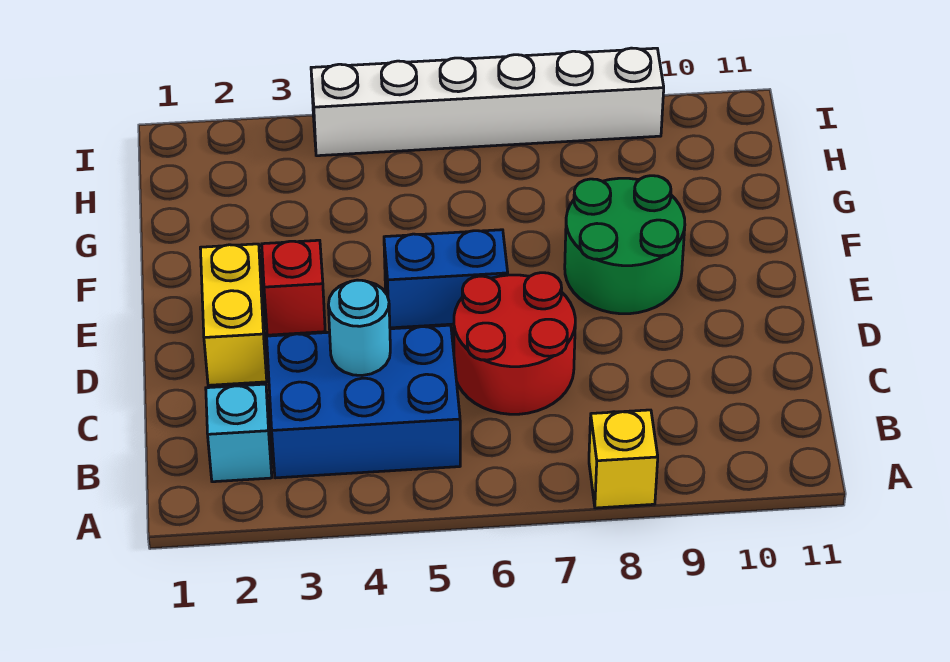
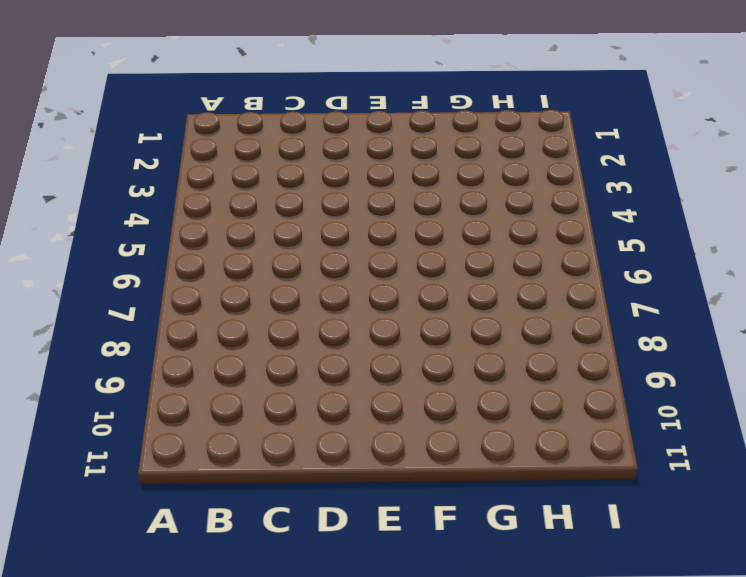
none -> yellow brick A8 level 1
none -> cyan brick B2 level 1

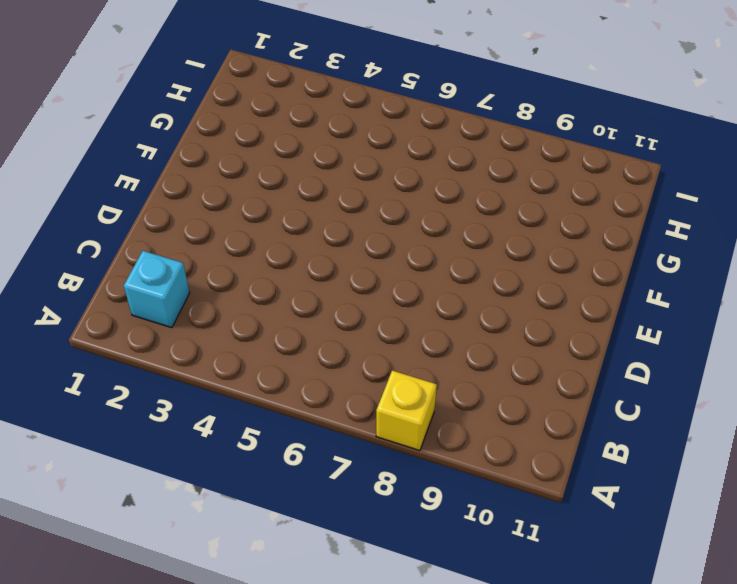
none -> blue brick B3:C5 level 1
none -> red round brick C6:D7 level 1

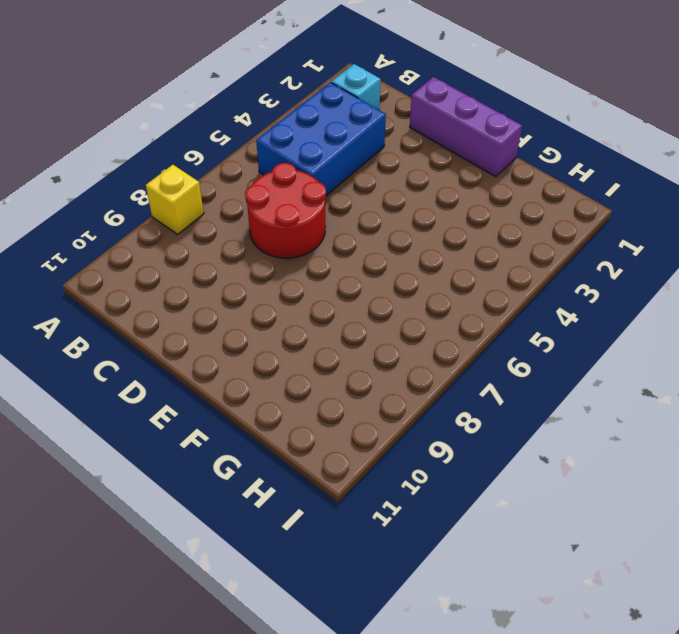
purple brick D1:F1 level 1 -> none
none -> yellow brick D2:E2 level 1
none -> red brick E3 level 1

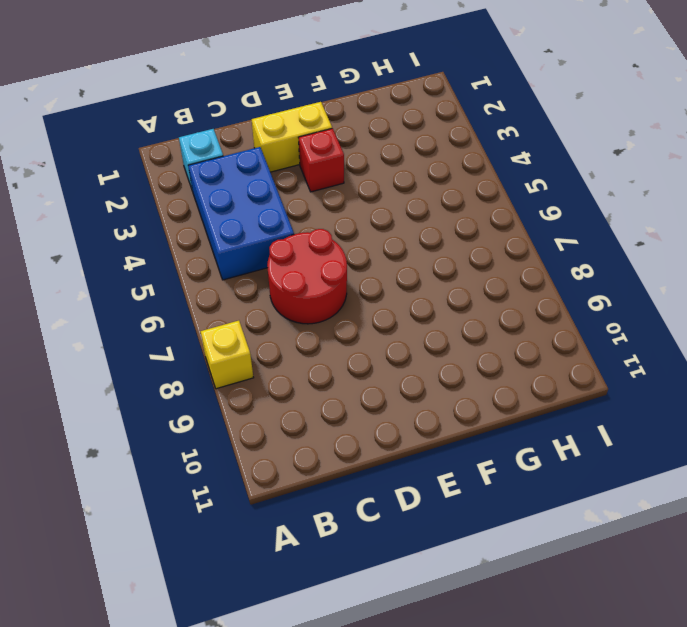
none -> blue brick E5:E6 level 1
none -> green round brick E8:F9 level 1

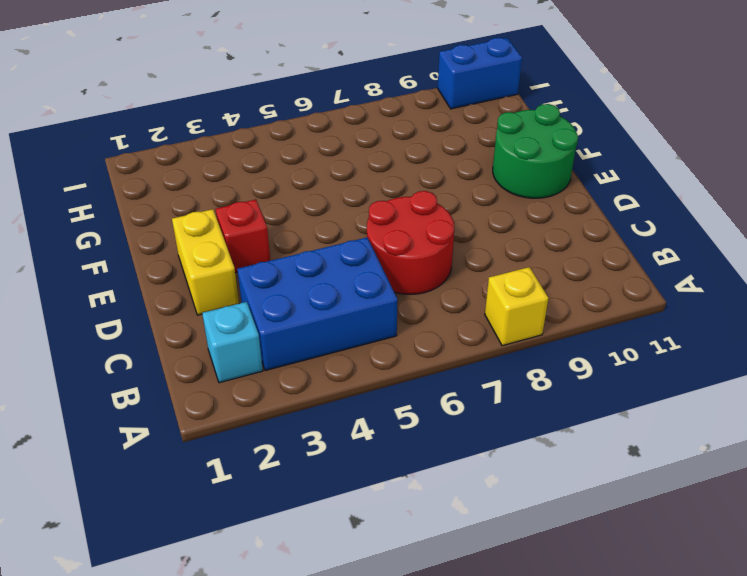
green round brick E10:F11 level 1 -> green round brick E8:F9 level 1
blue brick I10:I11 level 1 -> blue brick E5:E6 level 1
none -> white brick I4:I9 level 1
none -> cyan round brick C4 level 2

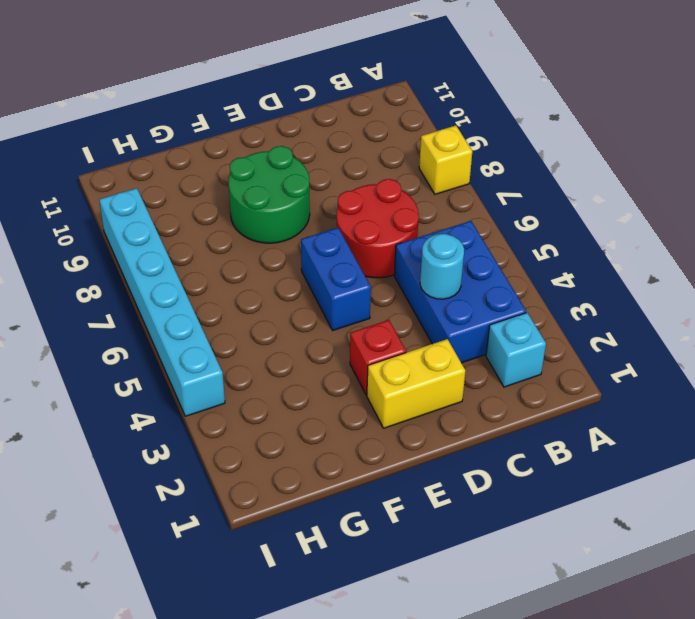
cyan brick I4:I9 level 1 -> white brick I4:I9 level 1

